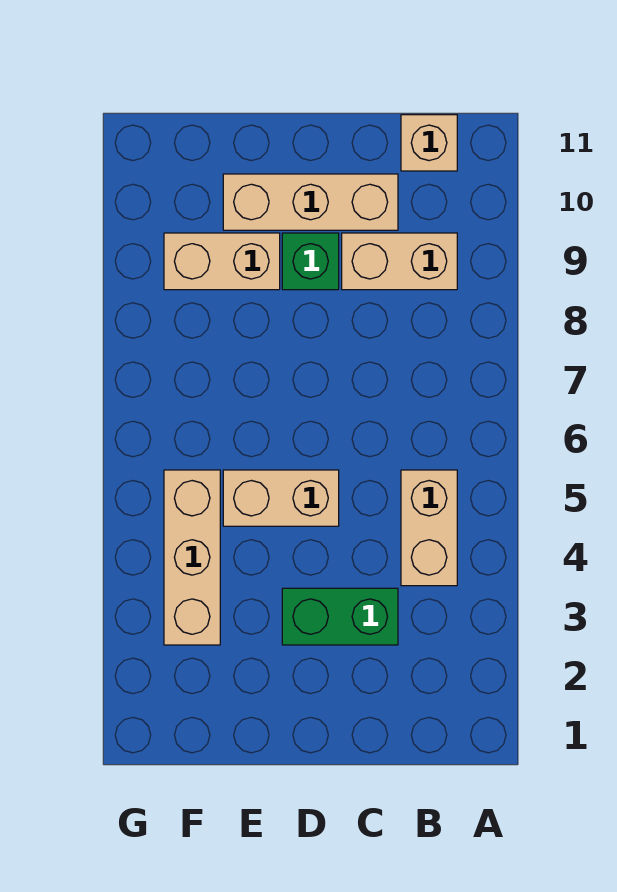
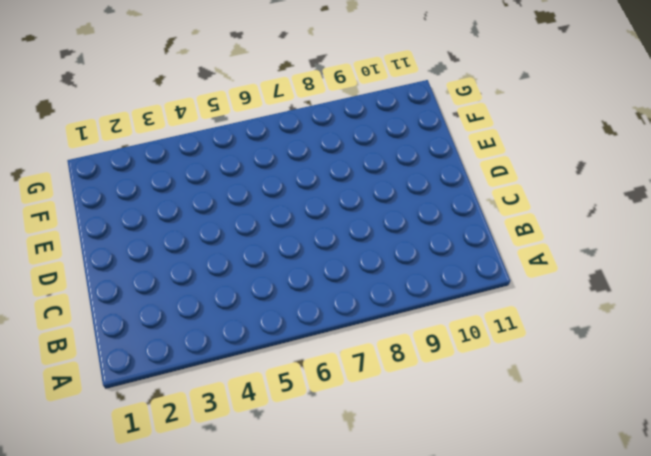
none -> tan brick B4:B5 level 1
none -> tan brick B9:C9 level 1

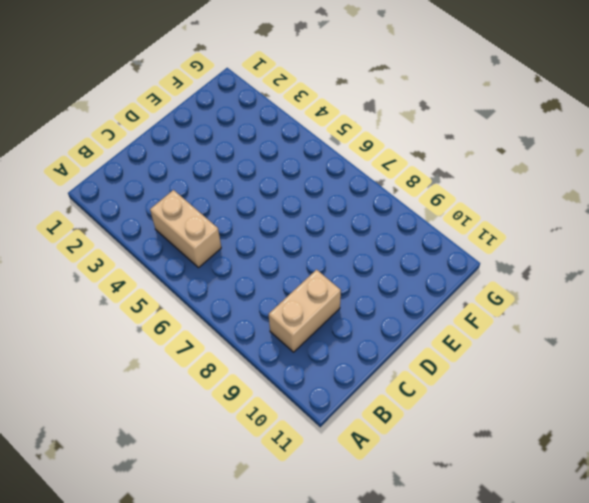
none -> tan brick B11 level 1
none -> green brick C3:D3 level 1

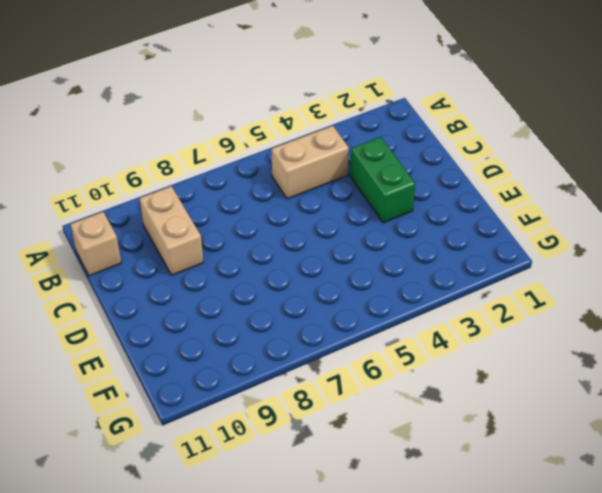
none -> tan brick C10:E10 level 1
none -> tan brick D5:E5 level 1

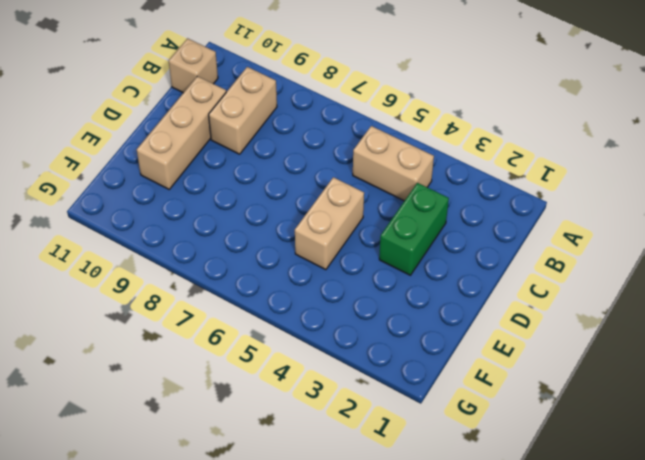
none -> green brick D9 level 1
none -> tan brick E9:F9 level 1

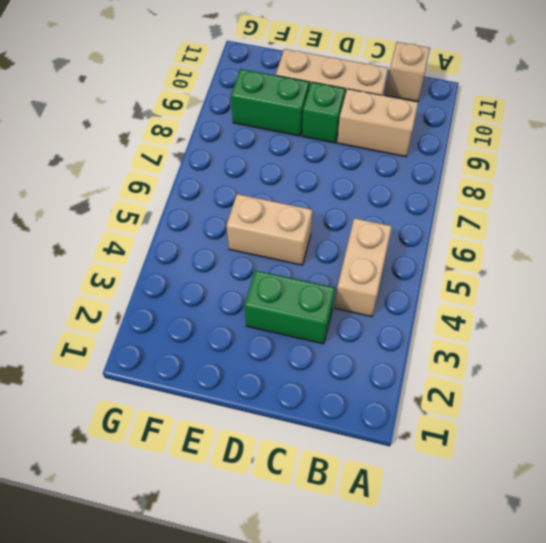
green brick E9:F9 level 1 -> tan brick E9:F9 level 1
none -> tan brick F3:F5 level 1

